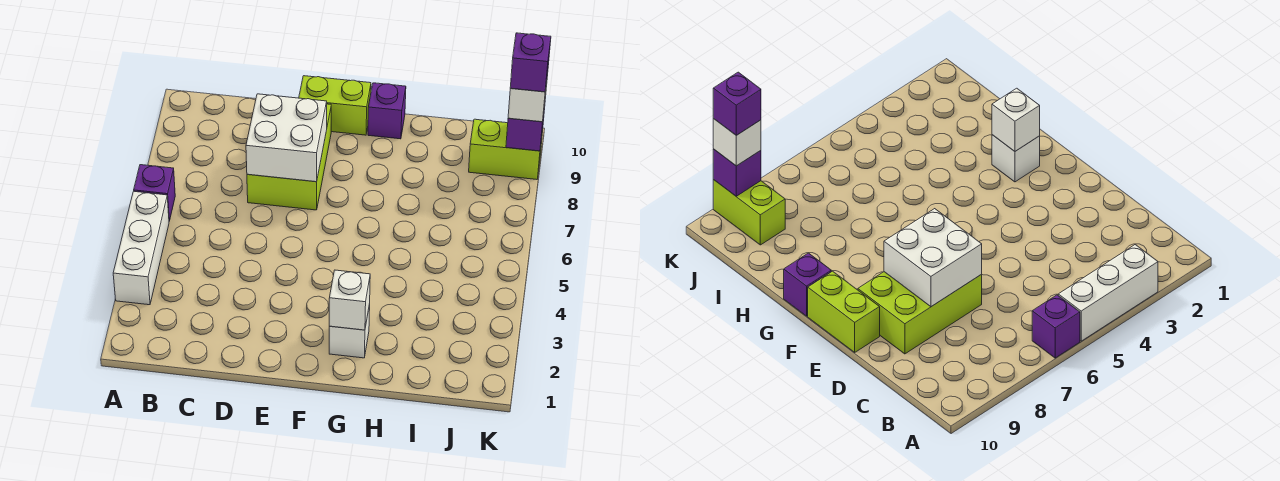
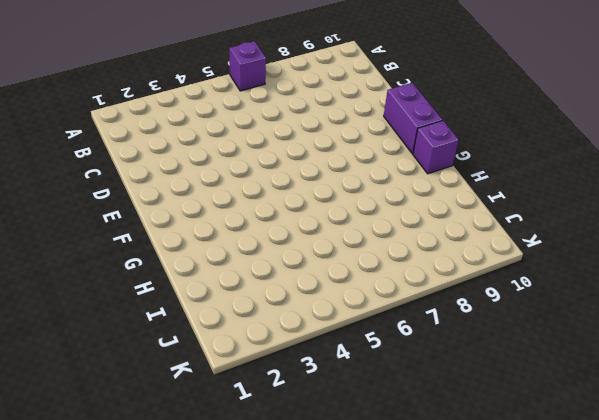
purple brick E10:F10 level 1 -> lime brick E10:F10 level 1
none -> white brick A3:A5 level 1
none -> lime brick D7:E9 level 1
none -> white brick G2 level 1

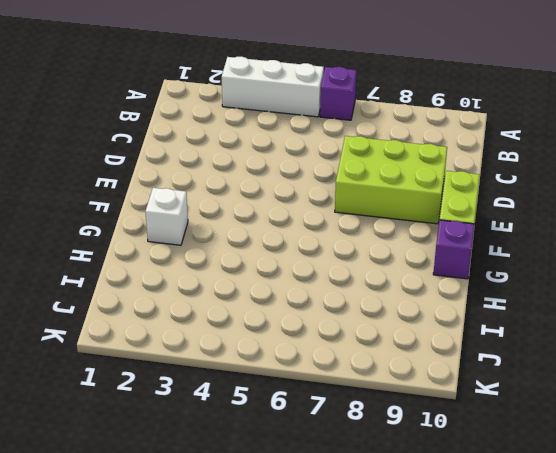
none -> lime brick J9:K9 level 1
none -> white brick D7:E8 level 2
none -> white brick G2 level 2

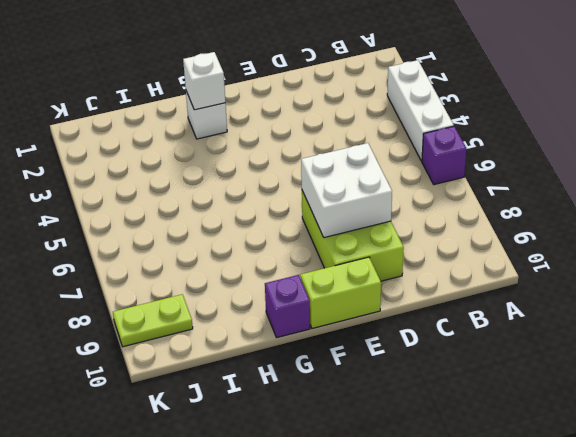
lime plate J9:K9 level 1 -> lime brick J9:K9 level 1
none -> purple brick K9 level 2
none -> white brick K9 level 3
none -> purple brick K9 level 4

